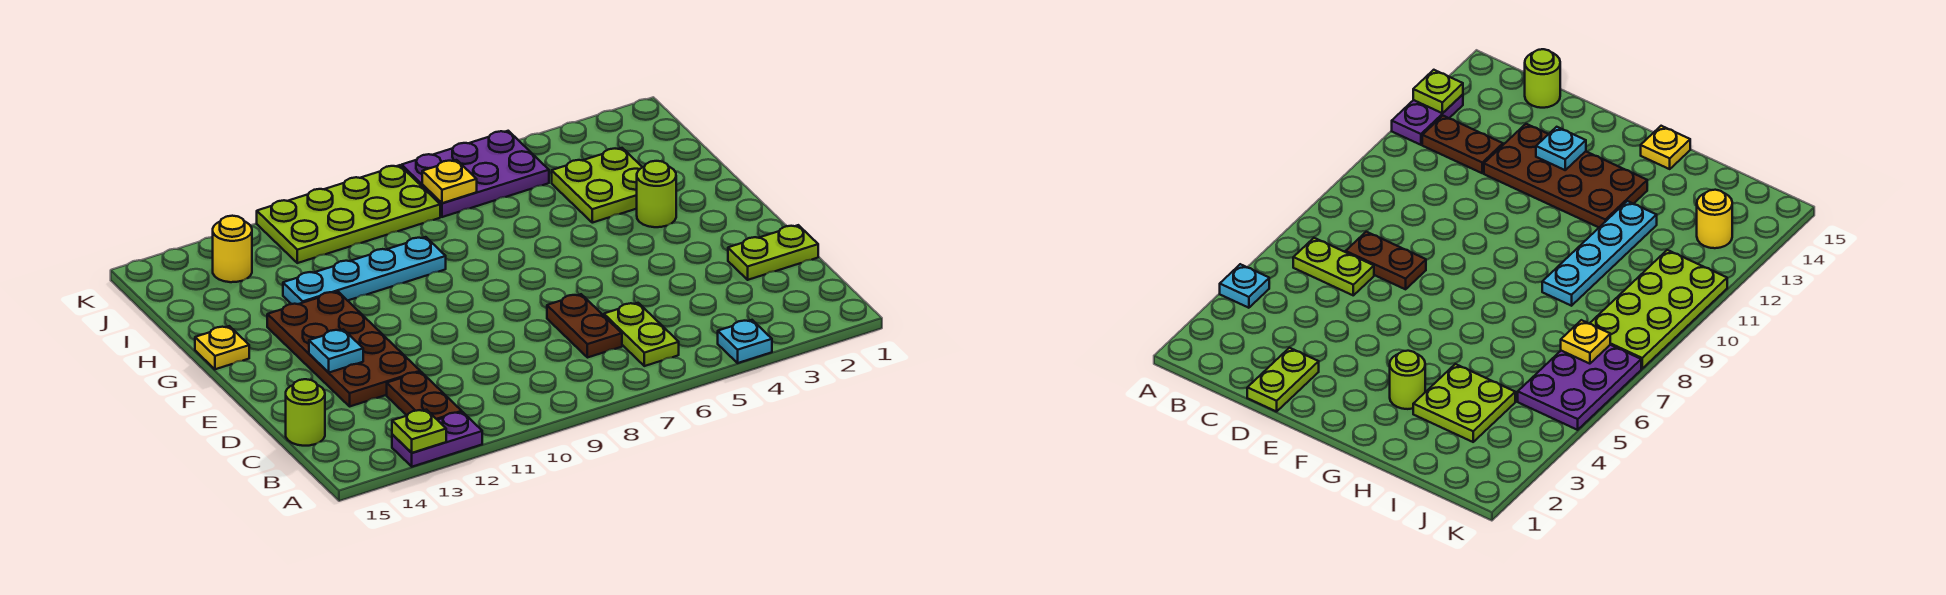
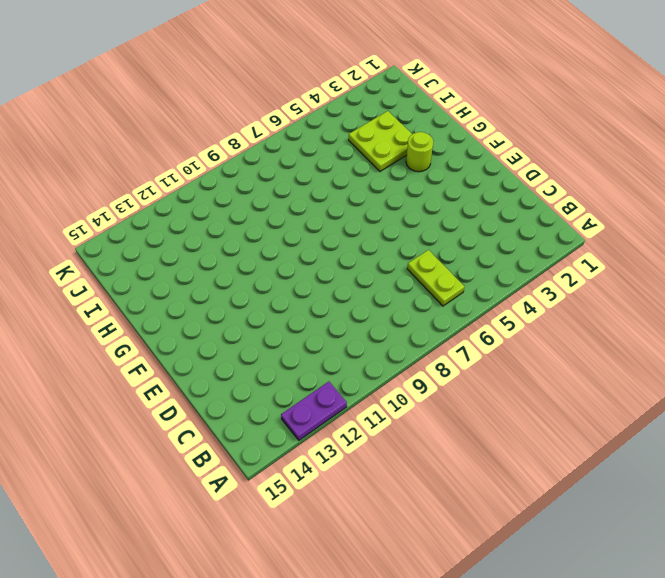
none -> cyan plate A4 level 1
none -> brown plate B12:C12 level 1
none -> brown plate C7:D7 level 1

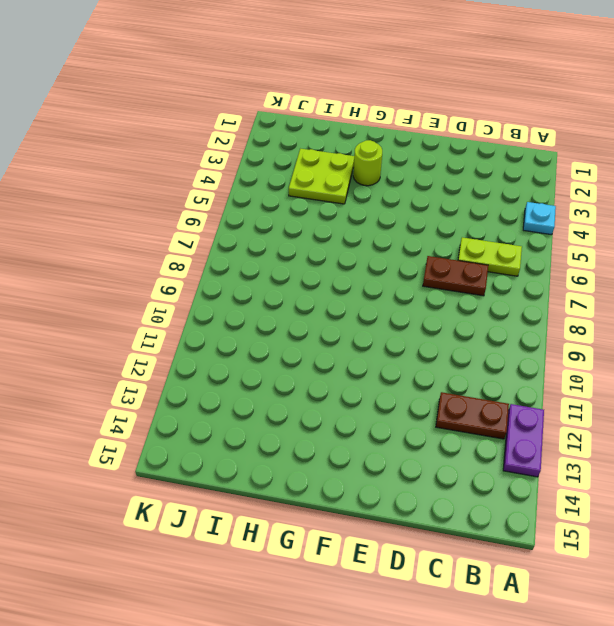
none -> lime round brick C15 level 1
none -> lime plate D1:D2 level 1
none -> brown plate D12:G13 level 1

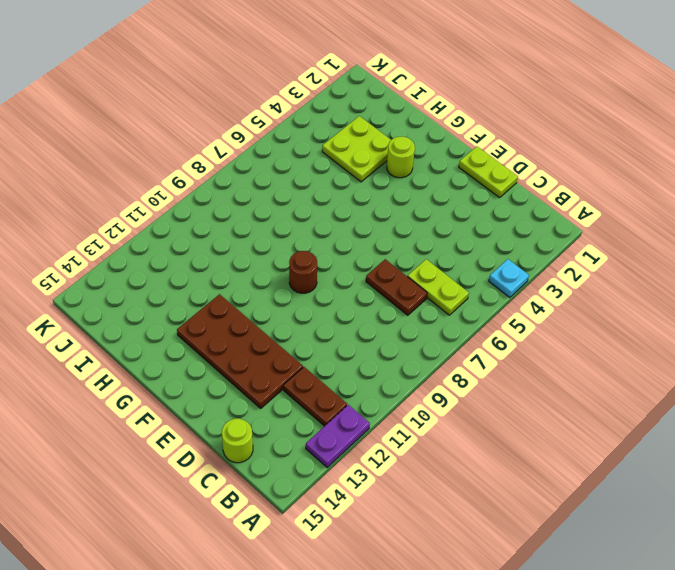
lime plate D1:E1 level 1 -> lime plate D1:D2 level 1
brown round brick F9 level 1 -> none
none -> yellow plate G15 level 1
none -> cyan plate H9:H12 level 1
none -> purple plate J5:K7 level 1

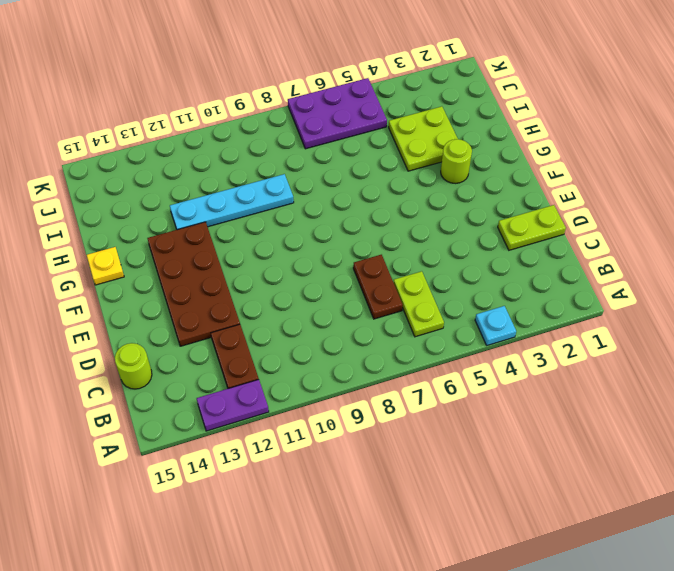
none -> lime plate J8:K11 level 1
none -> yellow round brick J13 level 1
none -> lime plate A13 level 2

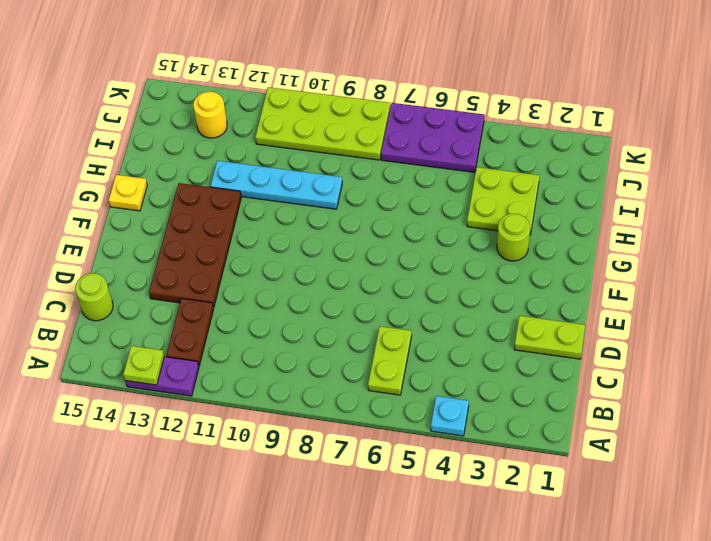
none -> brown plate C7:D7 level 1
none -> cyan plate E13 level 2
none -> yellow plate J7 level 2

